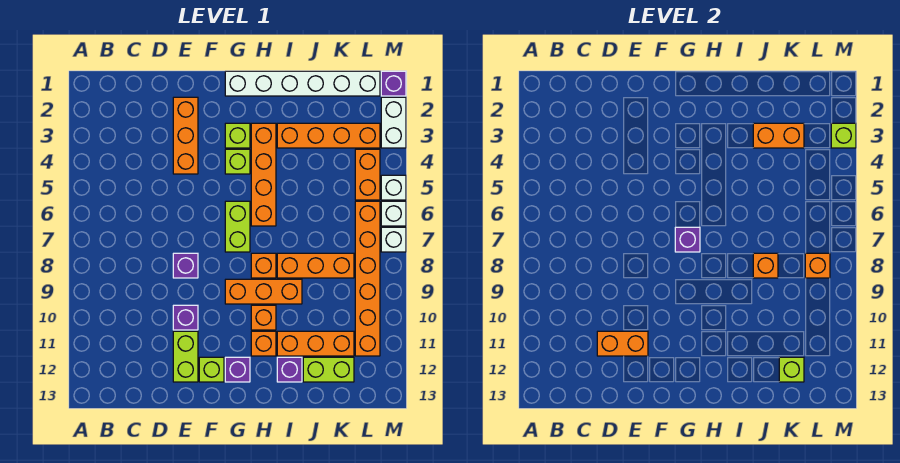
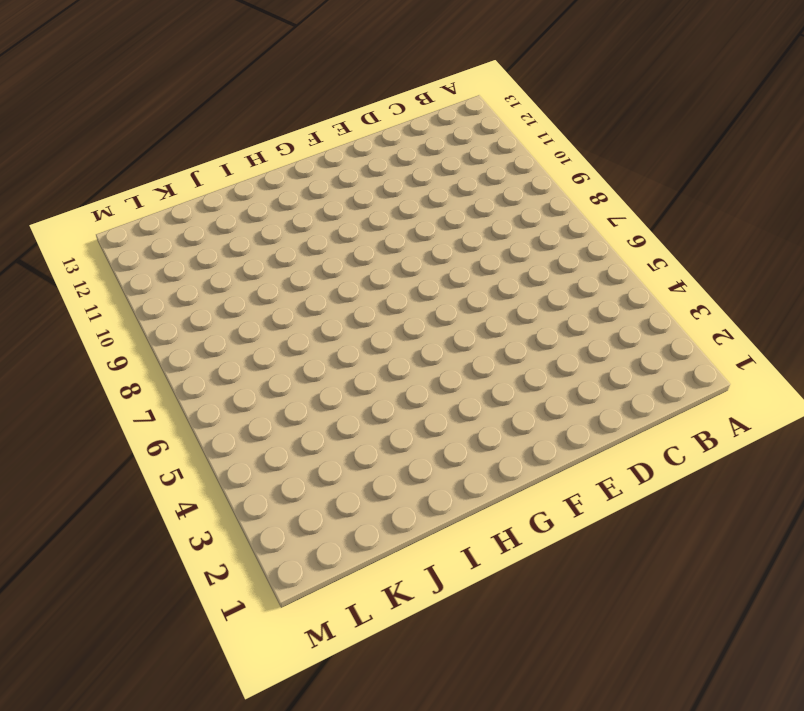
none -> orange brick E2:E4 level 1
none -> purple brick E8 level 1
none -> purple brick E10 level 1
none -> lime brick E11:E12 level 1

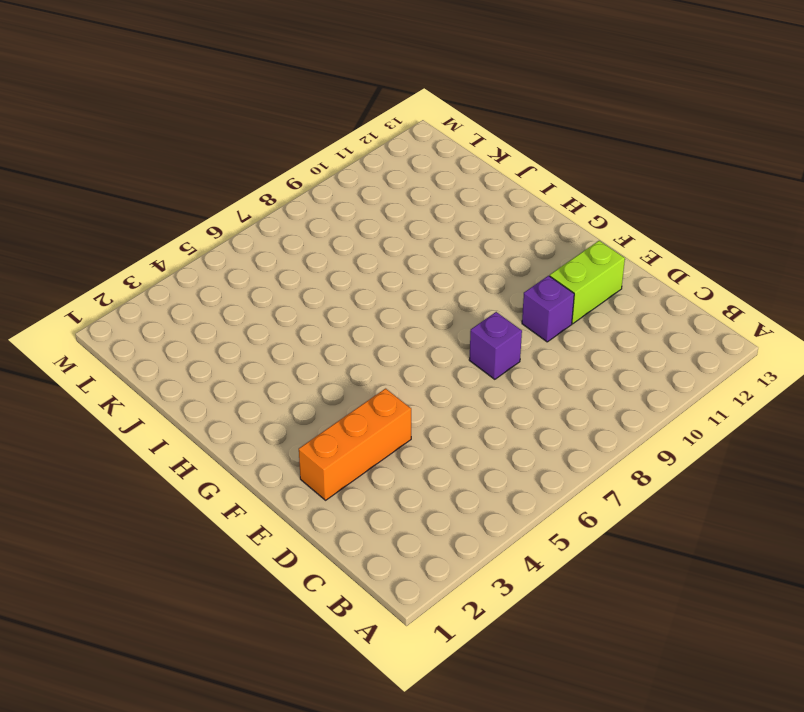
none -> lime brick F12 level 1
none -> white brick G1:L1 level 1
none -> lime brick G3 level 1
none -> lime brick G4 level 1

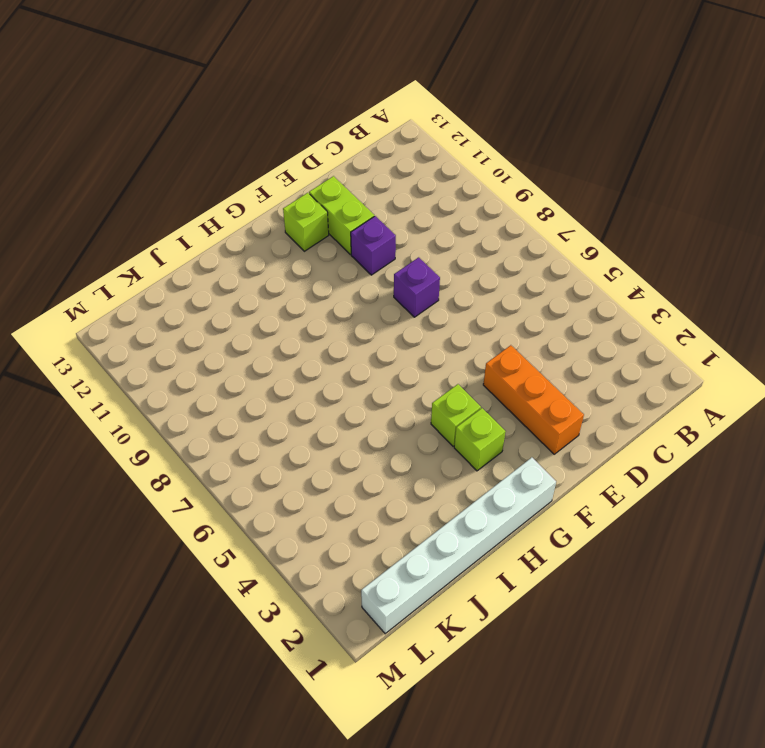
none -> lime brick G6:G7 level 1
none -> orange brick G9:I9 level 1
none -> purple brick G12 level 1
none -> orange brick H3:H6 level 1

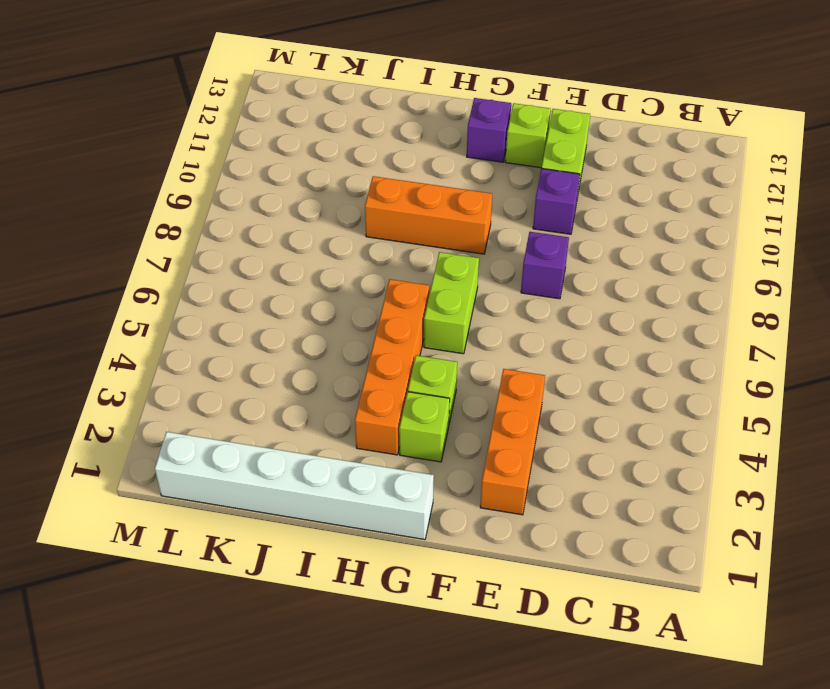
none -> orange brick H8 level 1
none -> orange brick H10 level 1
none -> orange brick H11 level 1
none -> orange brick I3:L3 level 1

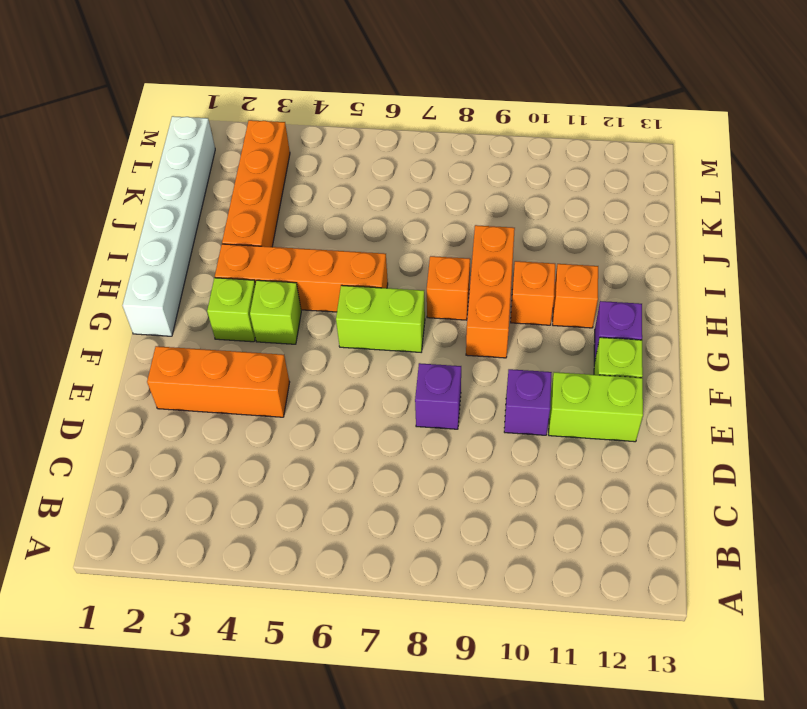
none -> orange brick I8:K8 level 1
none -> orange brick I11:K11 level 1
none -> purple brick I12 level 1
none -> lime brick J12:K12 level 1

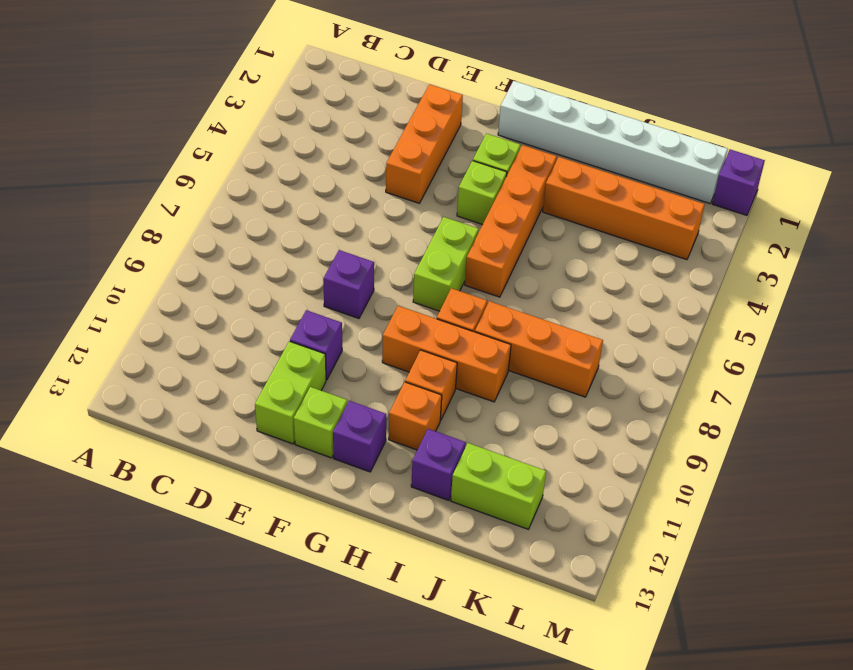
none -> orange brick I11:K11 level 1
none -> orange brick L4:L5 level 1
none -> orange brick L6:L11 level 1
none -> white brick M2:M3 level 1

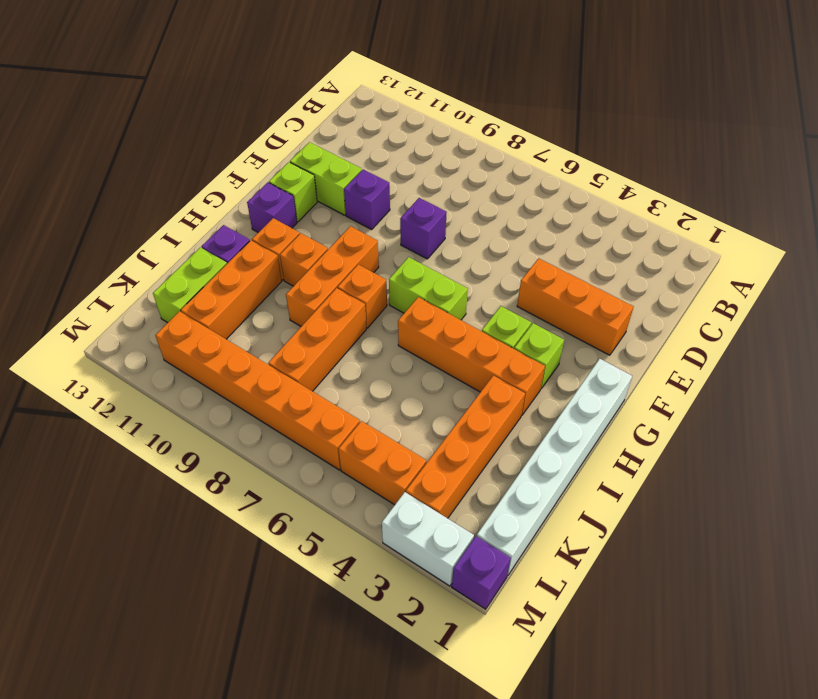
none -> white brick M5 level 1
none -> white brick M6 level 1
none -> white brick M7 level 1
none -> orange brick D11:E11 level 2

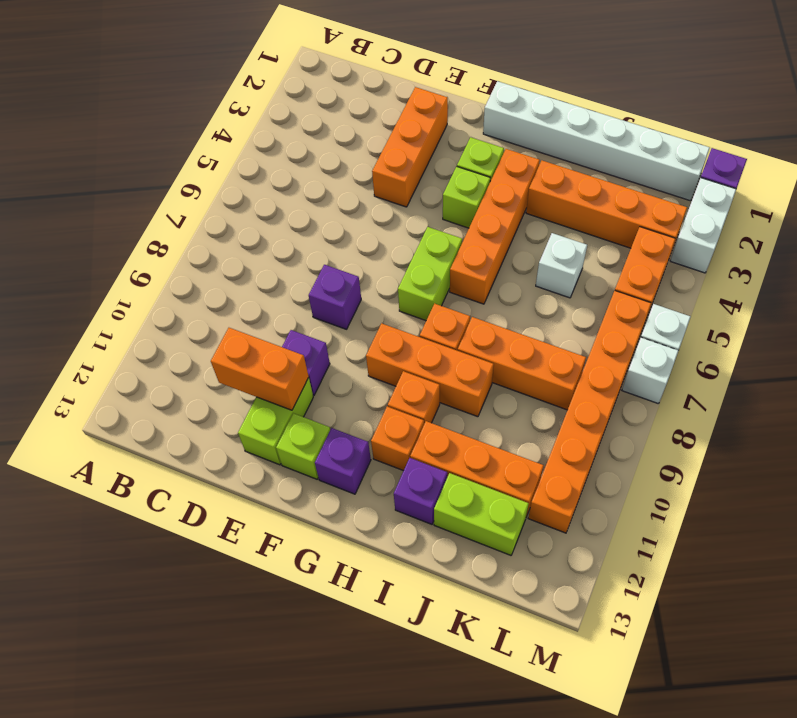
white brick J5 level 1 -> white brick M5 level 1
none -> purple brick G7 level 2
none -> orange brick J3:K3 level 2
none -> orange brick J8 level 2
none -> lime brick K12 level 2

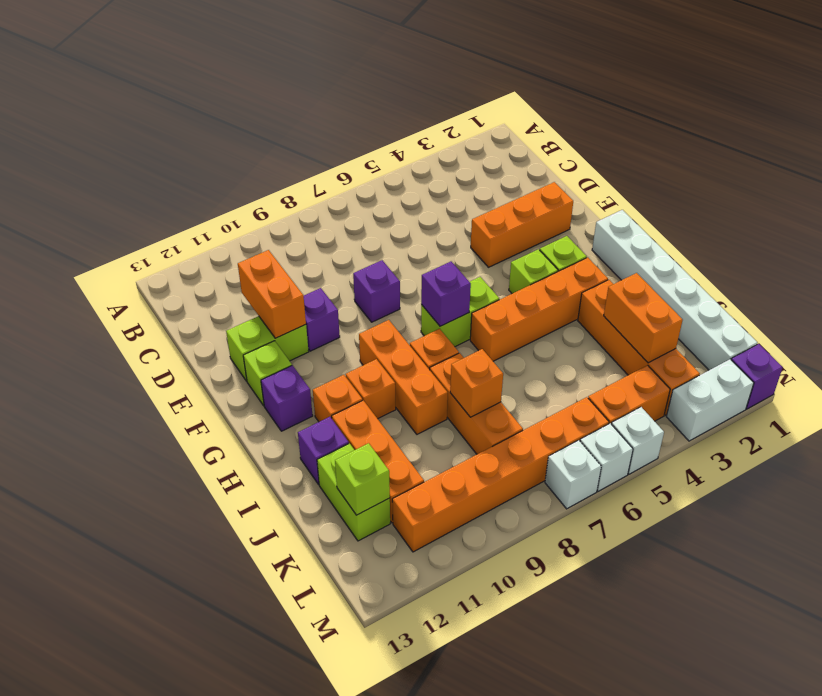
none -> orange brick L8 level 2
none -> lime brick M3 level 2

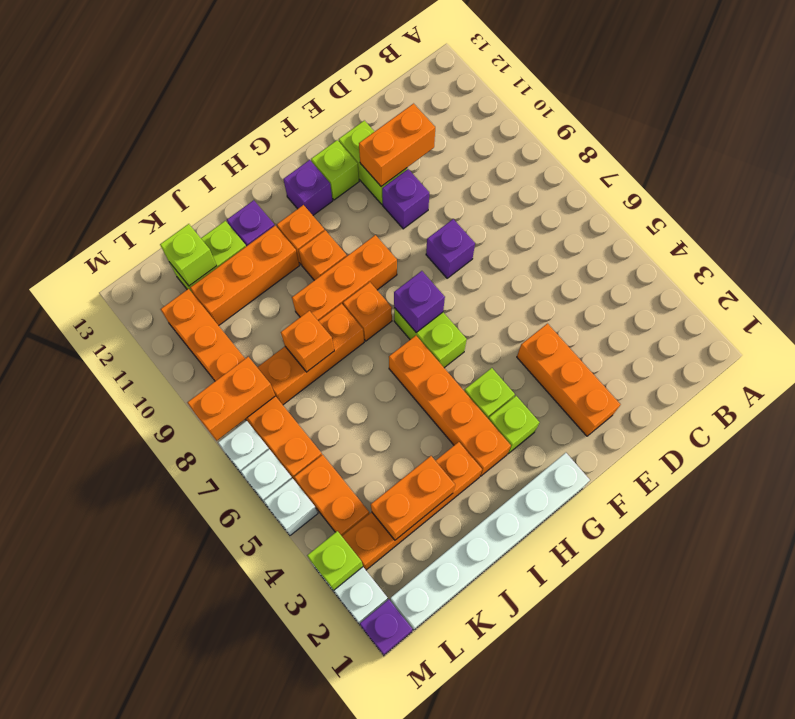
orange brick L8:M8 level 2 -> orange brick L8 level 2

